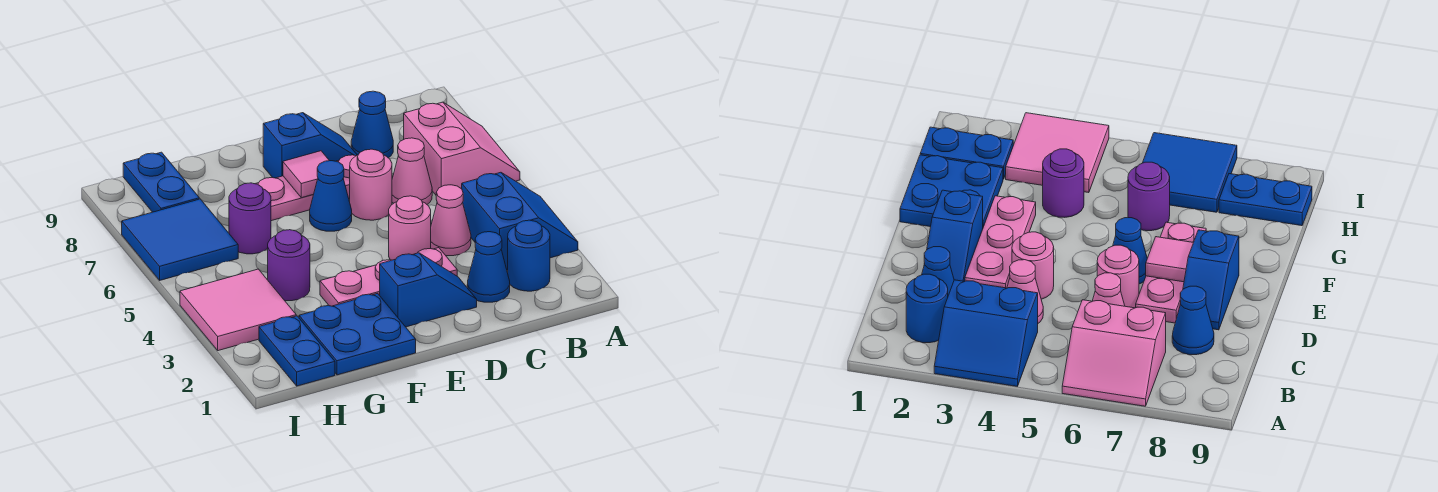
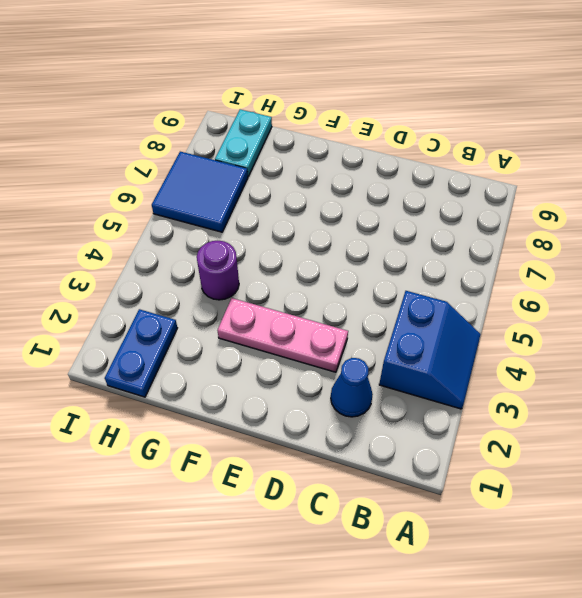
cyan plate H8:H9 level 1 -> blue plate H8:H9 level 1
none -> pink slope A6:B7 level 1 top B
none -> blue round brick B2 level 1
none -> pink cone C4 level 1

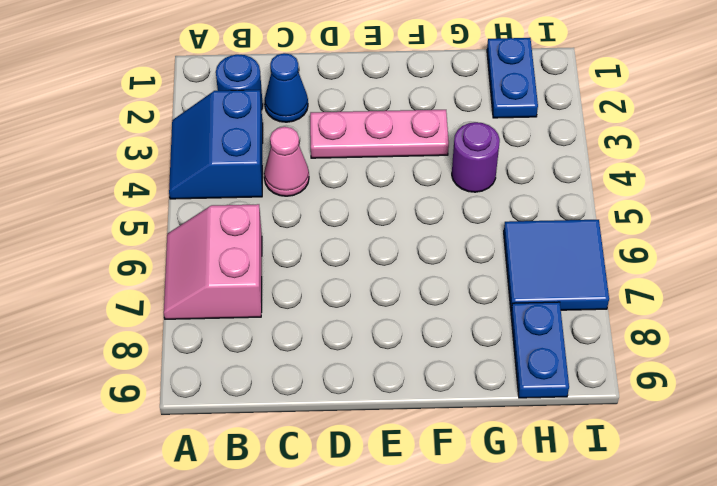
none -> pink cone C6 level 1
none -> blue cone C8 level 1
none -> blue slope D2:E2 level 1 top E

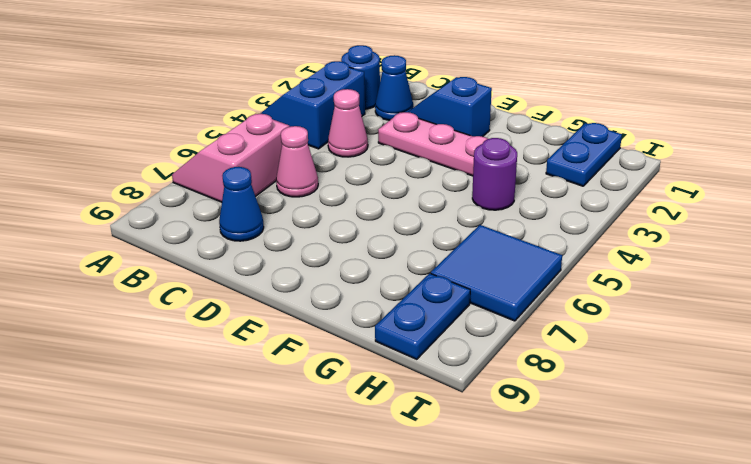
none -> pink round brick D4 level 1
none -> pink round brick D6 level 1
none -> pink plate D7:F7 level 1

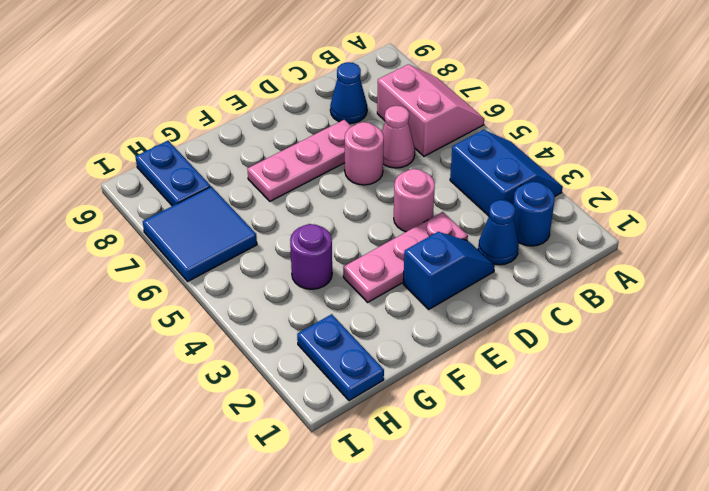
none -> pink cone C4 level 1
none -> blue slope D8:E8 level 1 top E
none -> blue cone E6 level 1

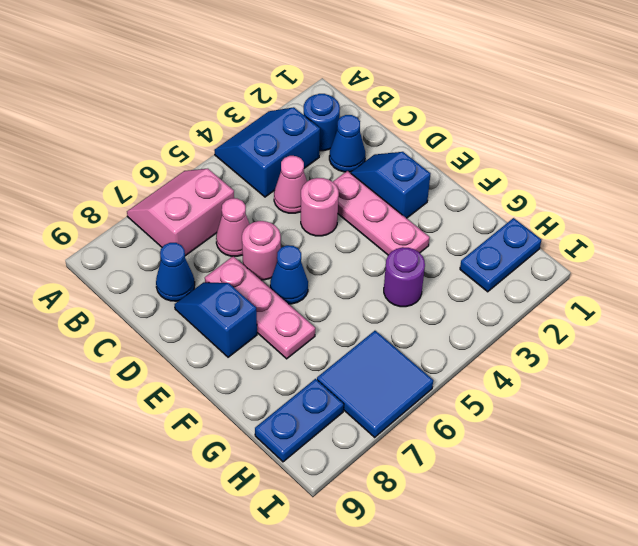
none -> blue plate F1:G2 level 1
none -> purple round brick G6 level 1
none -> pink tile H3:I4 level 1

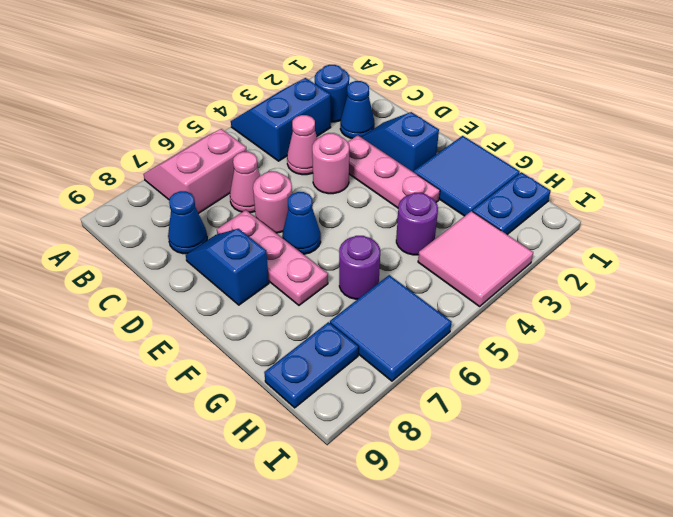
blue tile F1:G2 level 1 -> blue plate F1:G2 level 1
none -> pink tile E7 level 2

